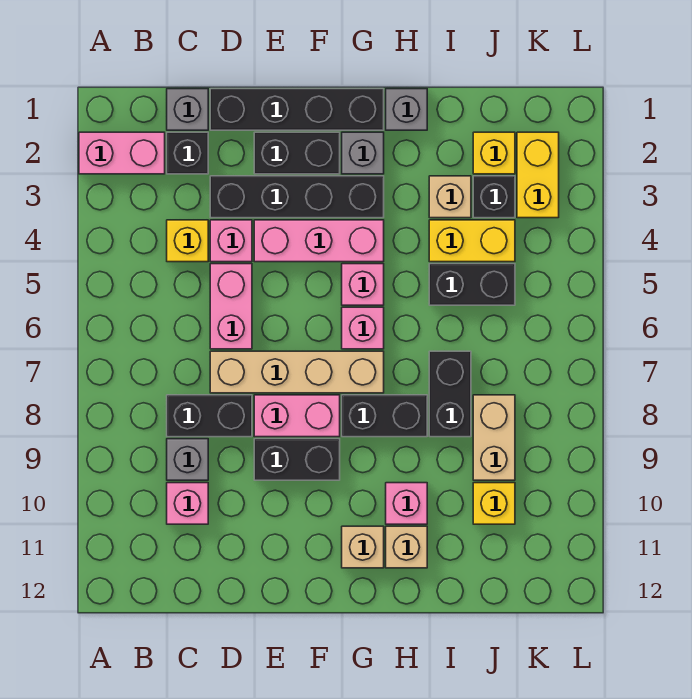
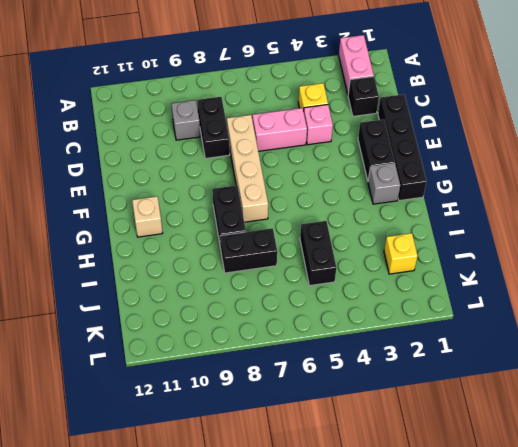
none -> grey brick C1 level 1
none -> pink brick C10 level 1
none -> black brick D3:G3 level 1
none -> pink brick E4:G4 level 1

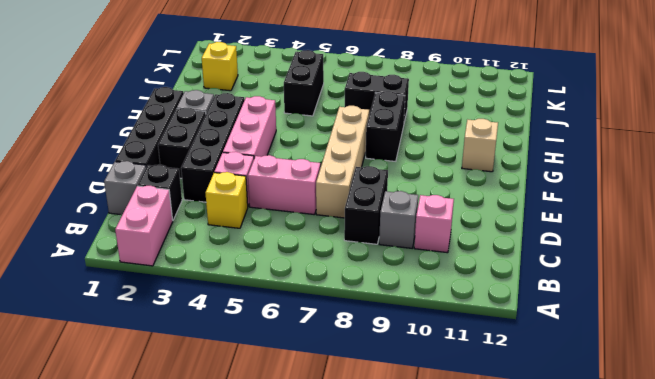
none -> pink brick E8:F8 level 1
none -> black brick E9:F9 level 1
none -> pink brick G5 level 1
none -> pink brick G6 level 1

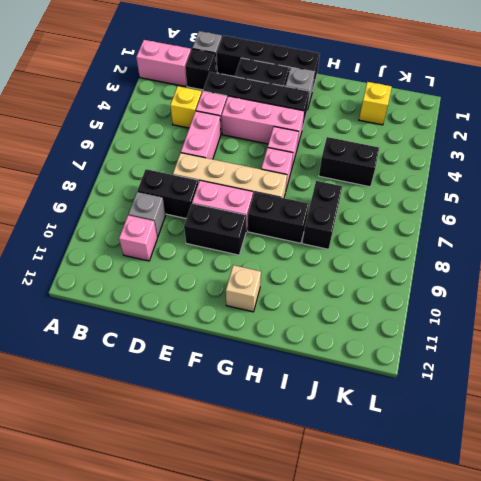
none -> grey brick H1 level 1
none -> pink brick H10 level 1
none -> tan brick H11 level 1
none -> tan brick I3 level 1

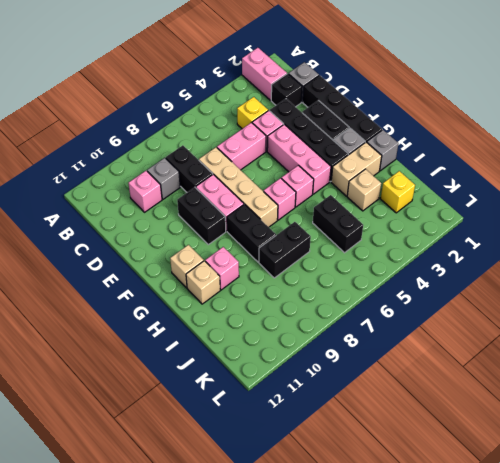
tan brick H2:H3 level 1 -> tan brick J8:J9 level 1
none -> yellow brick I4:J4 level 1
none -> black brick J3 level 1
none -> yellow brick J10 level 1
none -> yellow brick K2:K3 level 1

